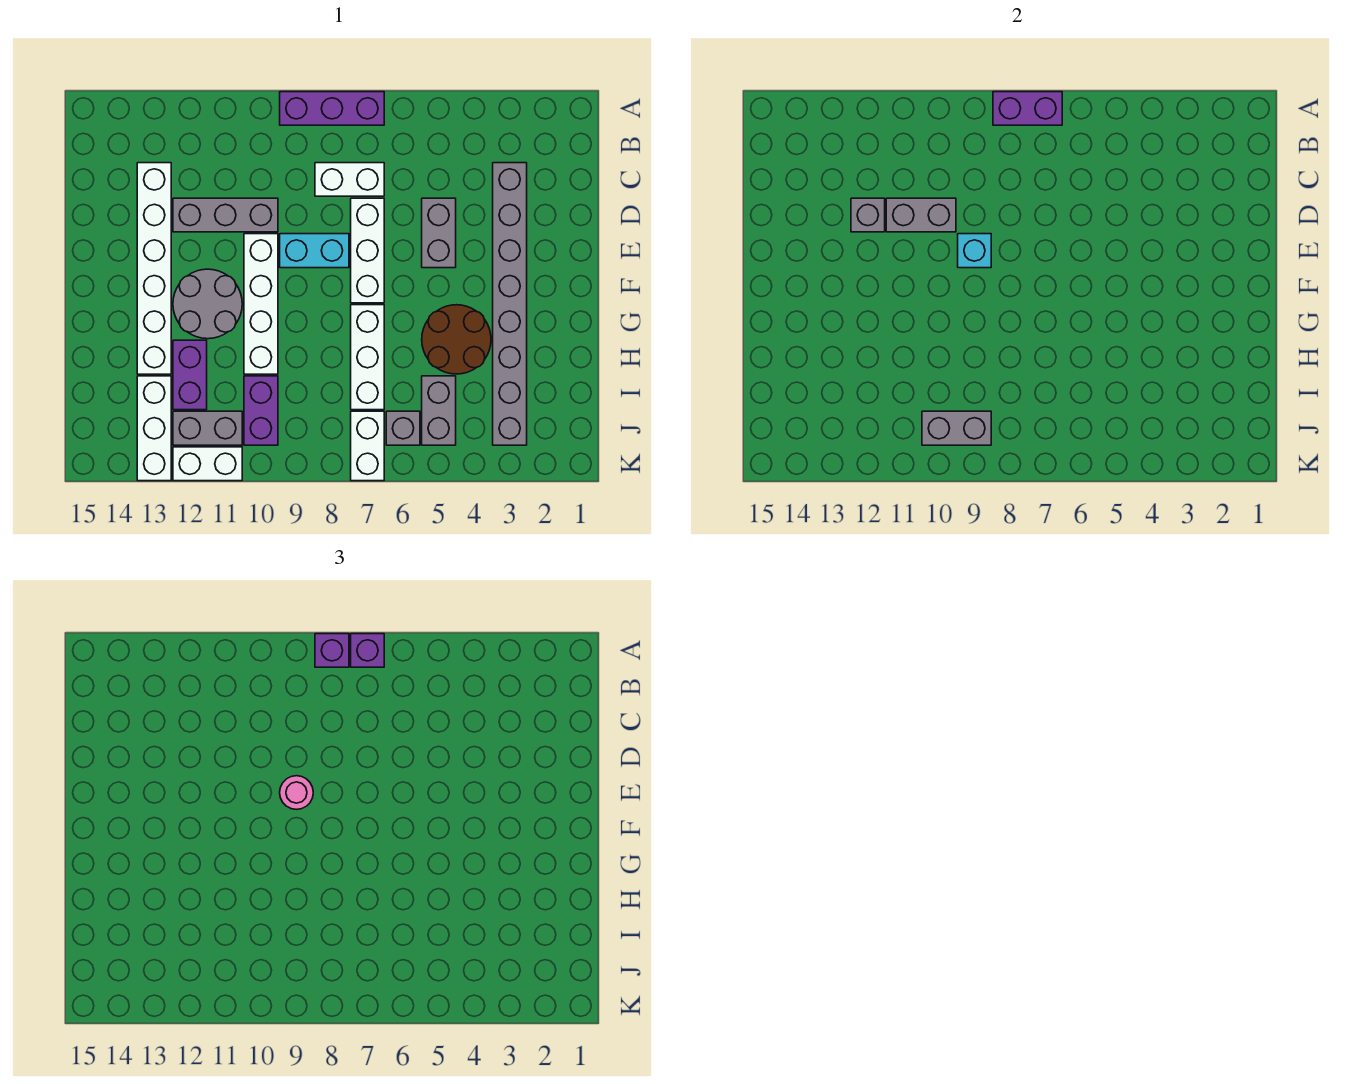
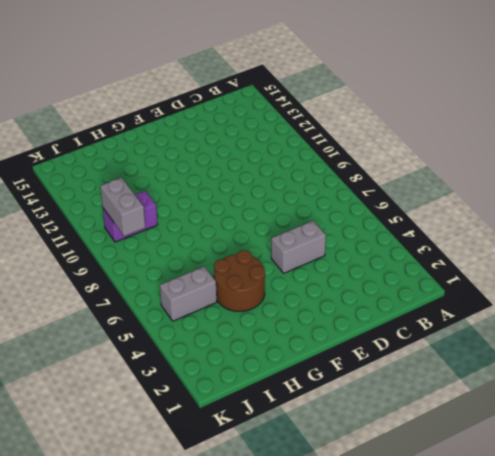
none -> purple brick A7:A9 level 1
none -> grey brick C3:J3 level 1
none -> white brick C7:C8 level 1

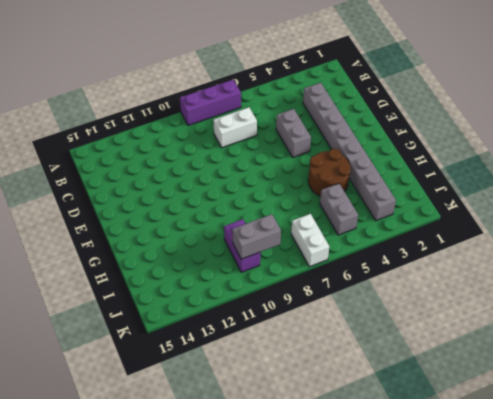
none -> white brick C13:H13 level 1
none -> white brick D7:F7 level 1
none -> grey brick D10:D12 level 1

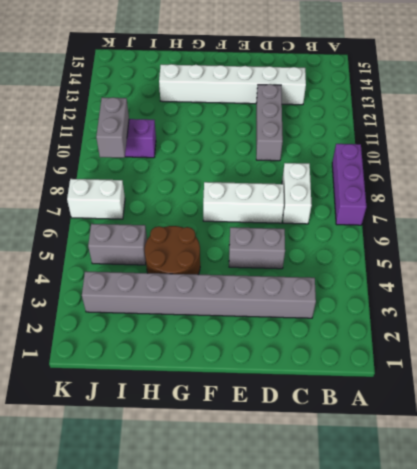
none -> cyan brick E8:E9 level 1
none -> white brick E10:H10 level 1
none -> grey round brick F11:G12 level 1

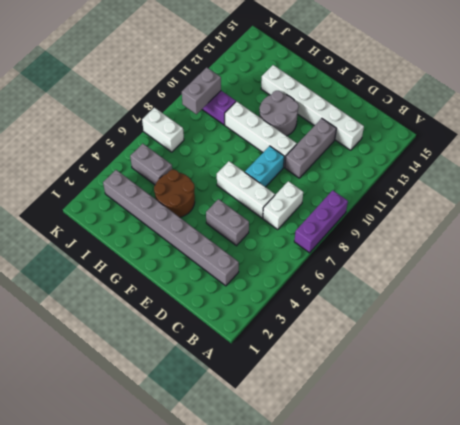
none -> white brick G7:I7 level 1
none -> purple brick H12:I12 level 1
none -> white brick I13:K13 level 1

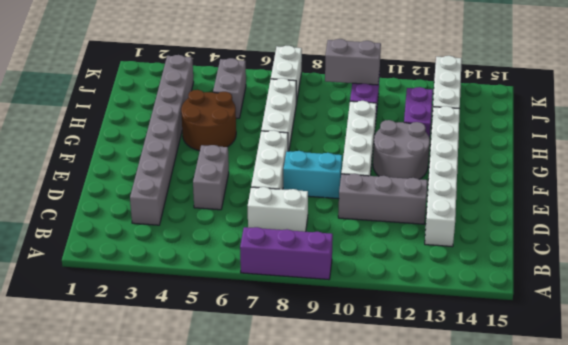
none -> grey brick J6 level 1
none -> grey brick J11:J12 level 1
none -> white brick K11:K12 level 1

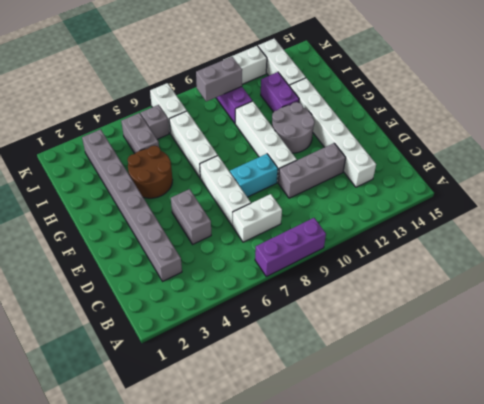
none -> grey brick J11:J12 level 1
none -> purple brick A7:A8 level 2
none -> grey brick D10:D11 level 2

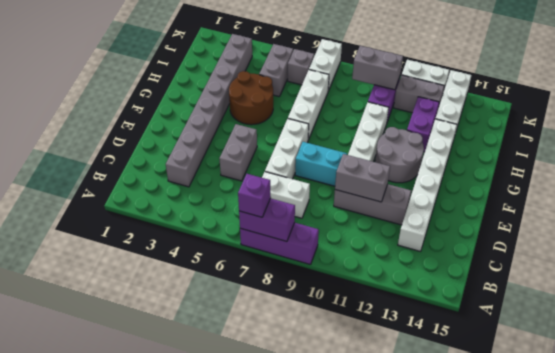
none -> grey brick D12 level 2
none -> cyan brick E9 level 2
none -> purple brick A8 level 3

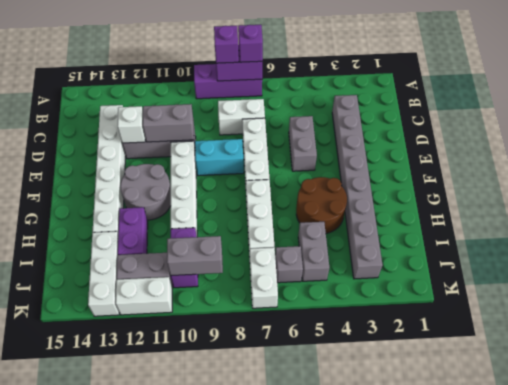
white brick D12 level 2 -> grey brick D12 level 2
none -> cyan brick E9 level 2
none -> pink round brick E9 level 3

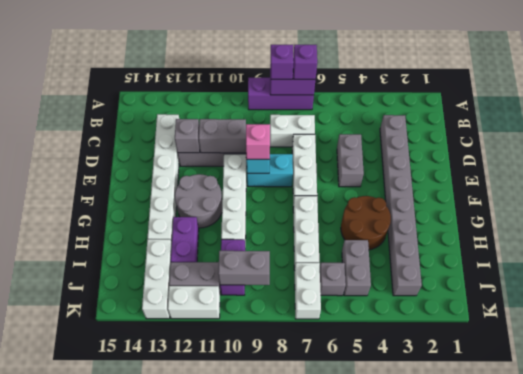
pink brick E9 level 3 -> pink round brick E9 level 3

